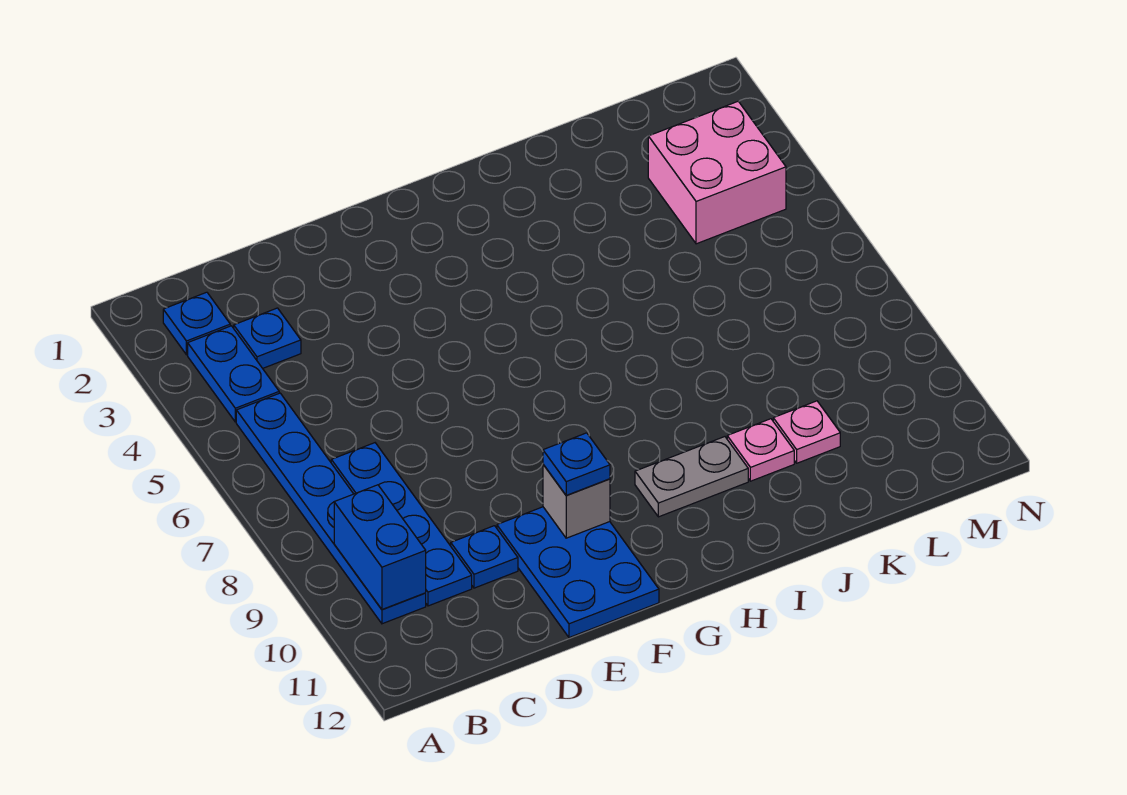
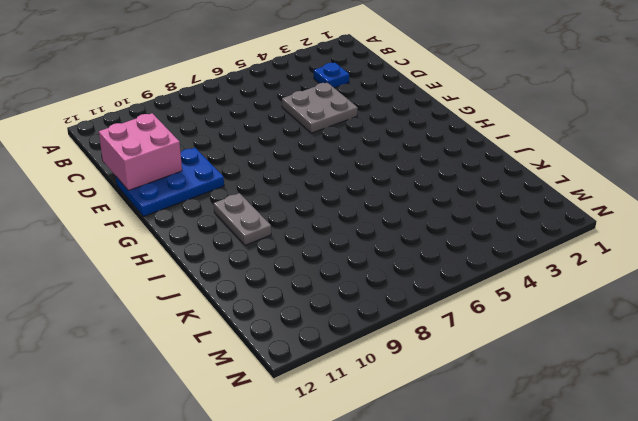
grey plate D4:E5 level 1 -> none
pink brick D11:E12 level 2 -> pink brick L3:M4 level 1
none -> blue plate B2 level 1
none -> blue plate B3:B4 level 1
none -> blue plate B5:B10 level 1

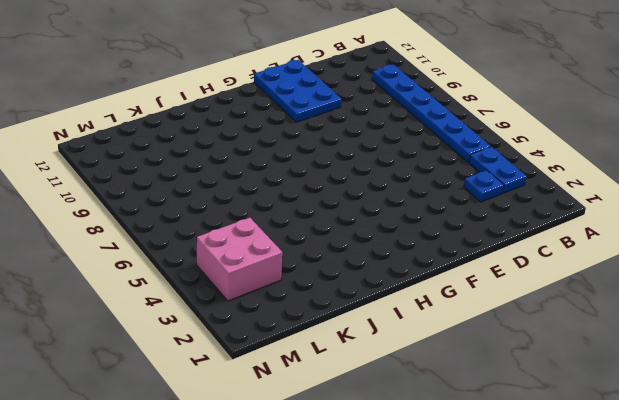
none -> blue plate B2 level 1
none -> blue plate C7:C10 level 1
none -> blue plate D10 level 1

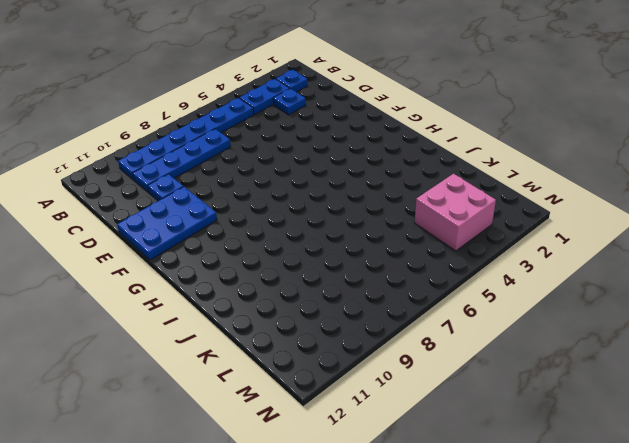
none -> grey plate H10:I10 level 1
none -> pink plate J10 level 1
none -> pink plate K10 level 1

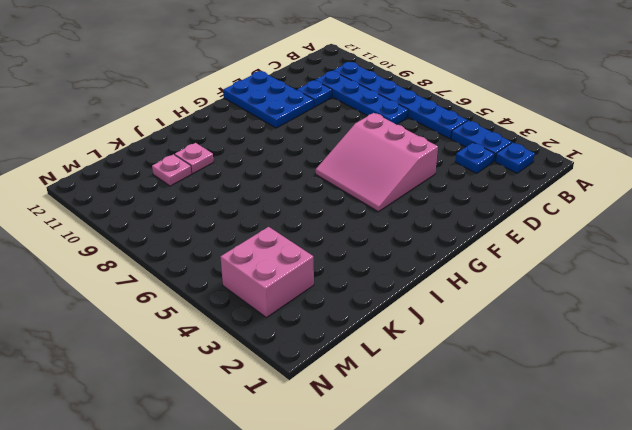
pink slope E4:G6 level 1 top E -> none
none -> grey plate H10:I10 level 1
none -> blue brick B9:B10 level 2
none -> grey brick F10 level 2

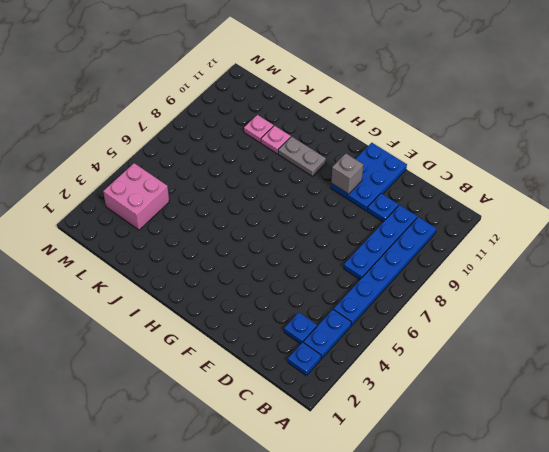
none -> blue brick B9:B10 level 2
none -> blue plate F10 level 3

